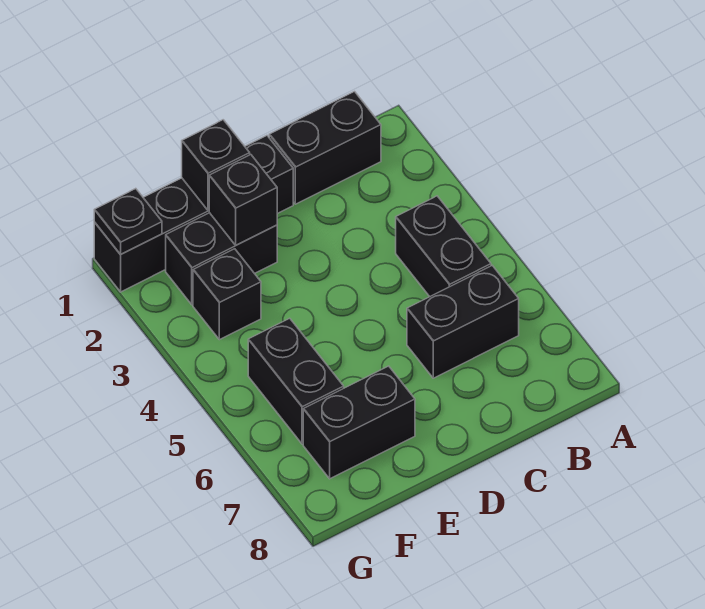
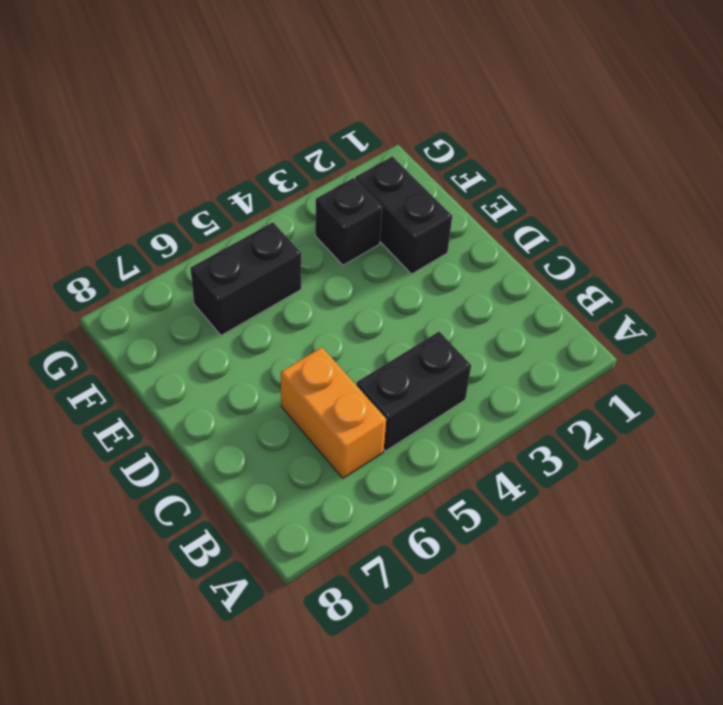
orange brick B6:C6 level 1 -> black brick B6:C6 level 1
none -> black brick B1:C1 level 1
none -> black brick D1:G1 level 1

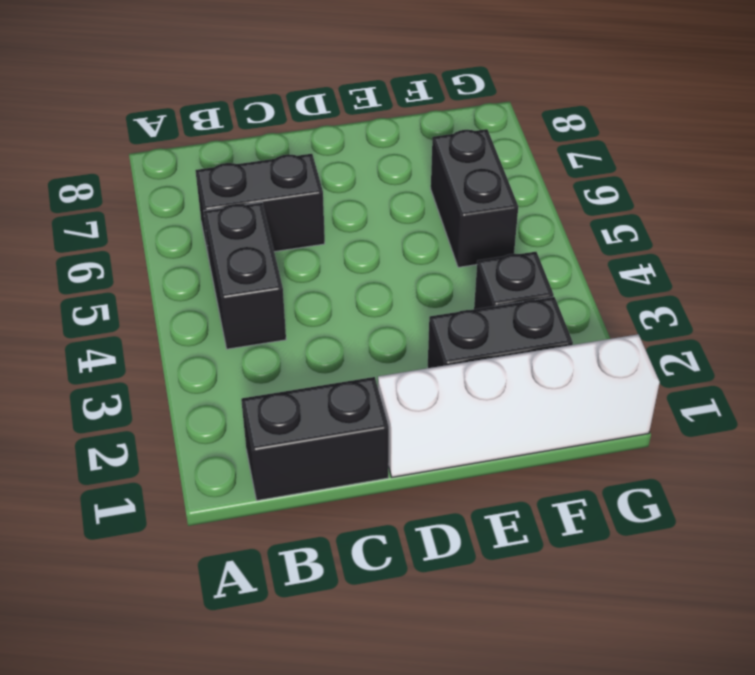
white brick D1:G1 level 1 -> black brick D1:G1 level 1
none -> black brick E7:F7 level 1
none -> black brick E1 level 2

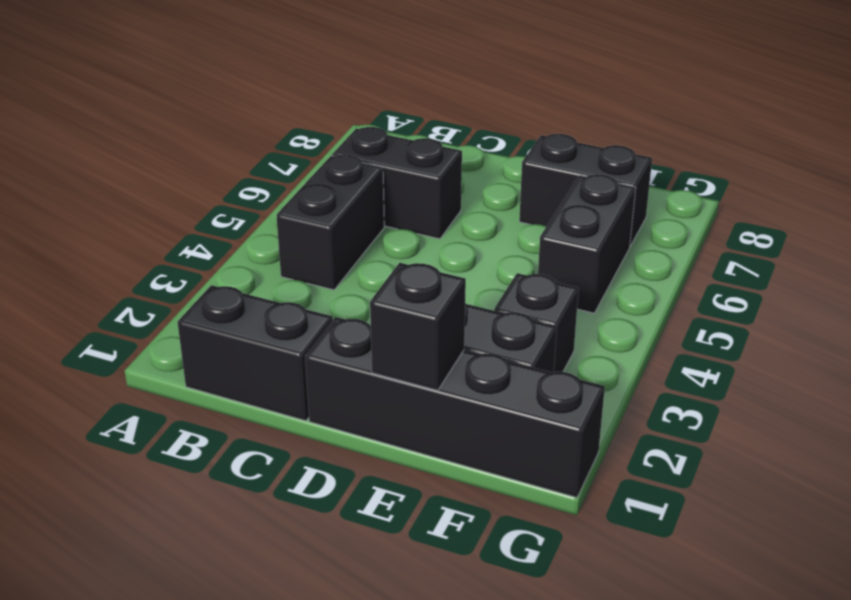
none -> black brick E2 level 2
none -> black plate G1 level 2

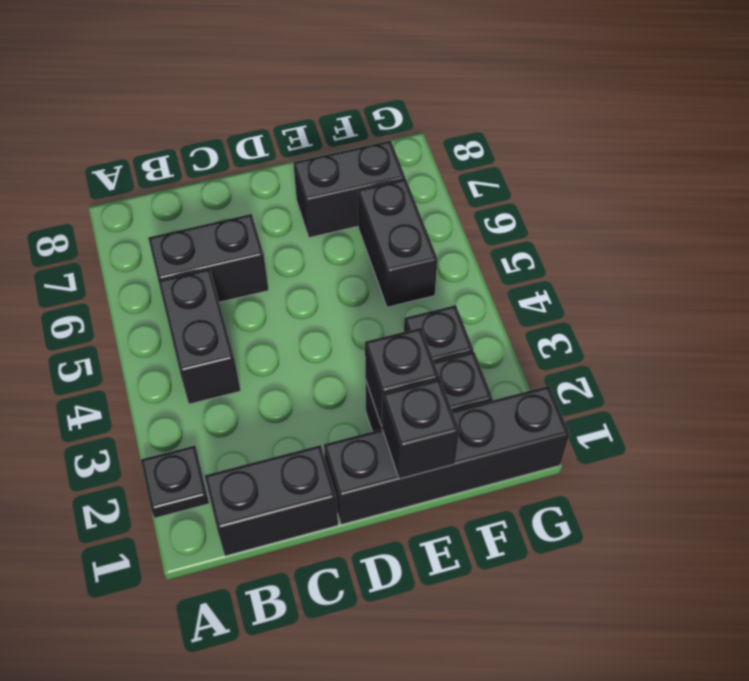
black plate A2 level 1 -> black plate G1 level 2

